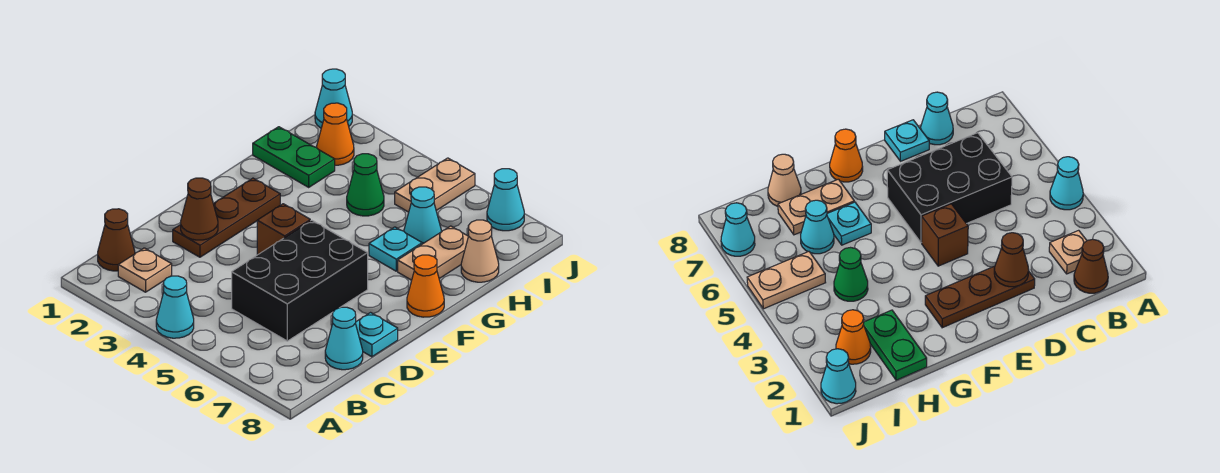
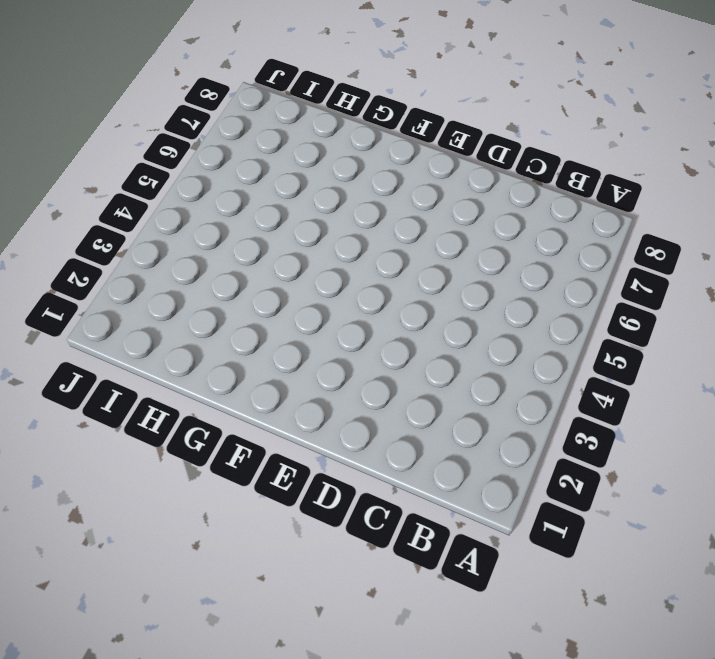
none -> cyan cone A4 level 1
none -> brown cone B1 level 1
none -> tan plate B2 level 1

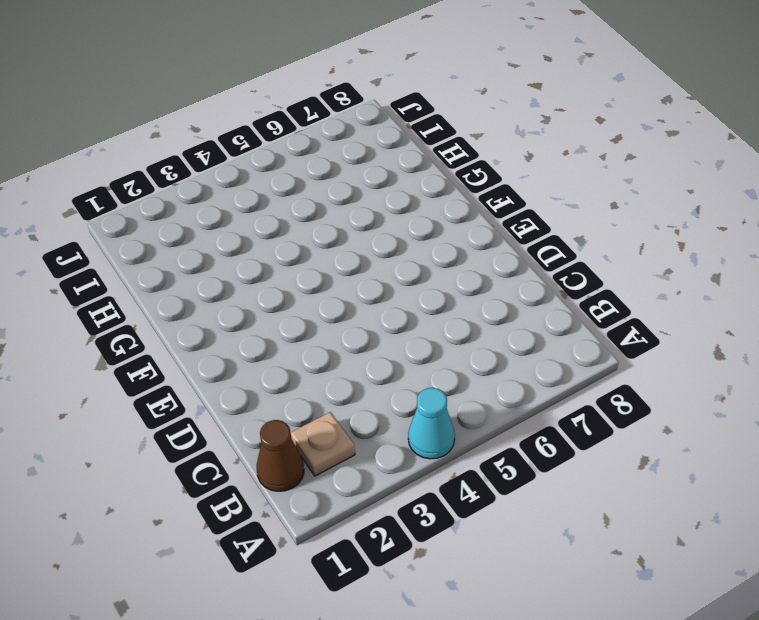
none -> black brick C5:E6 level 1
none -> cyan cone C8 level 1
none -> brown plate D2:F2 level 1

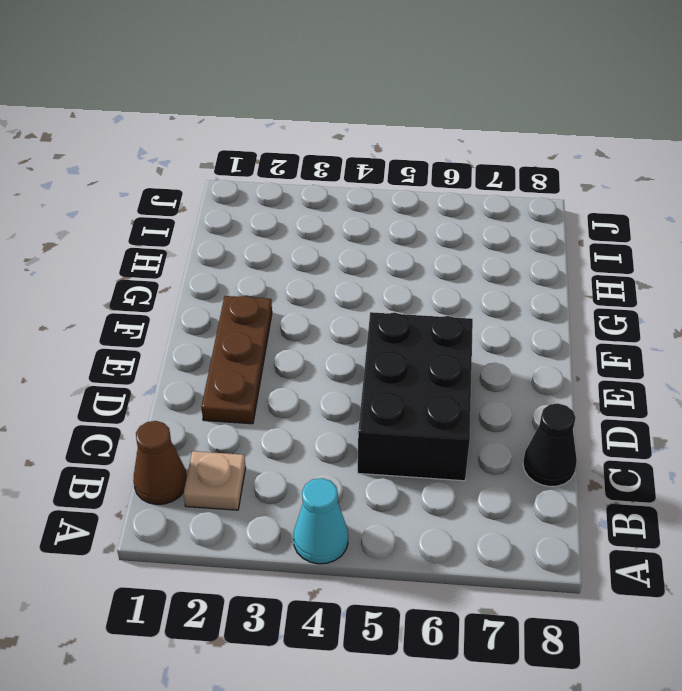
black cone C8 level 1 -> cyan cone C8 level 1
none -> cyan plate D8 level 1
none -> brown brick E4 level 1
none -> orange cone F8 level 1

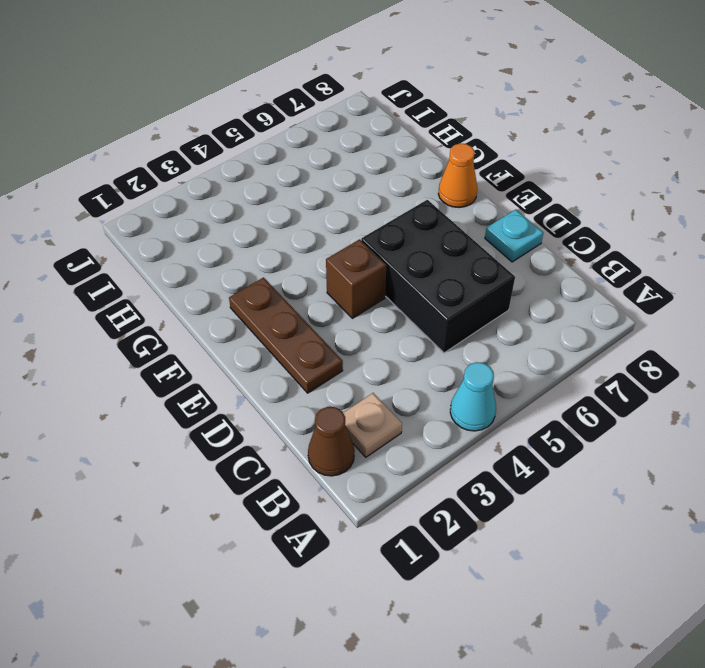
none -> cyan cone C8 level 1
none -> cyan plate G6 level 1
none -> tan plate G7:H7 level 1

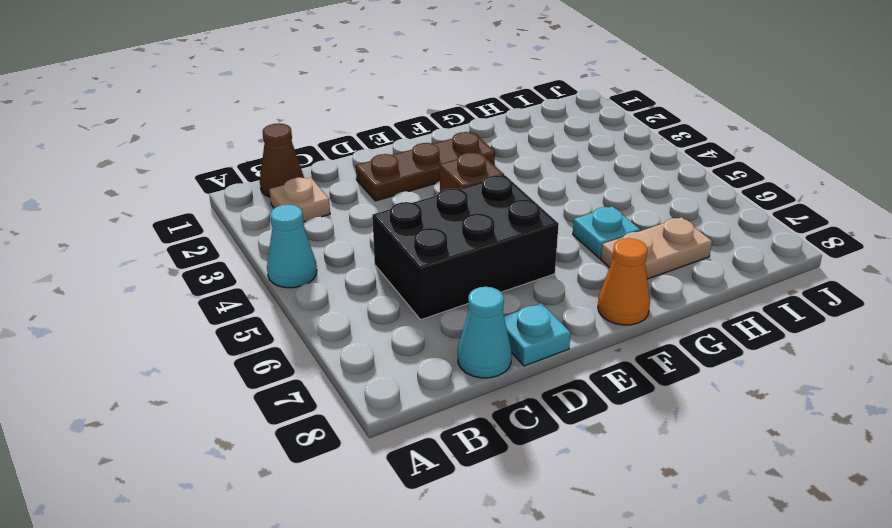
none -> green plate H1:H2 level 1
none -> green cone H4 level 1
none -> cyan cone H6 level 1

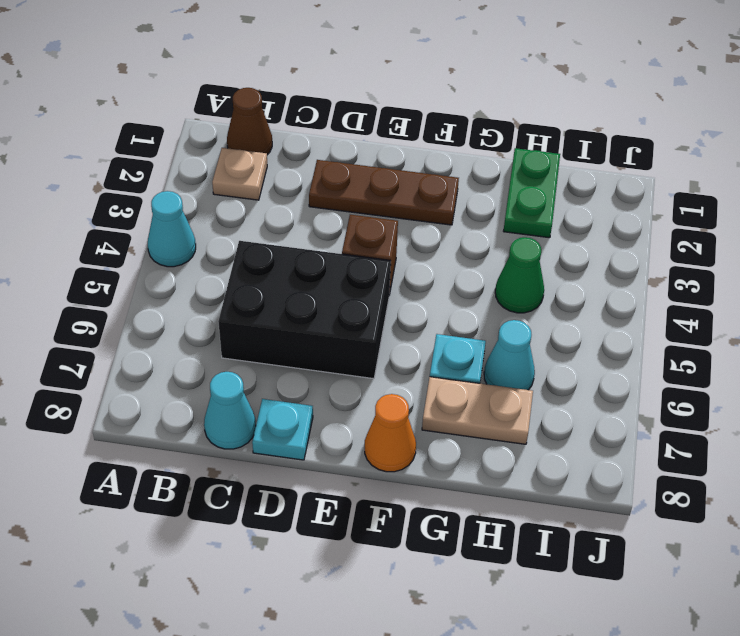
none -> tan cone H8 level 1
none -> orange cone I2 level 1
none -> tan plate I5:J5 level 1

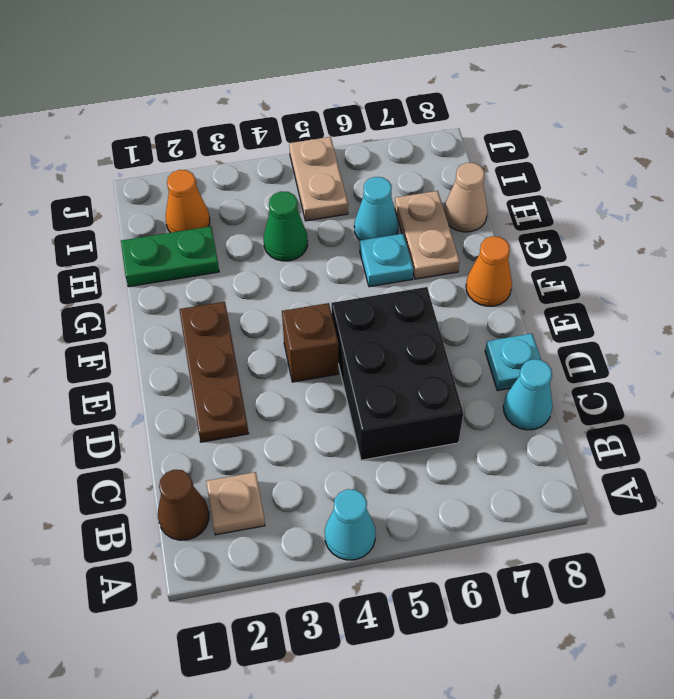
none -> cyan cone J1 level 1
none -> cyan cone J7 level 1
none -> brown cone D2 level 2

